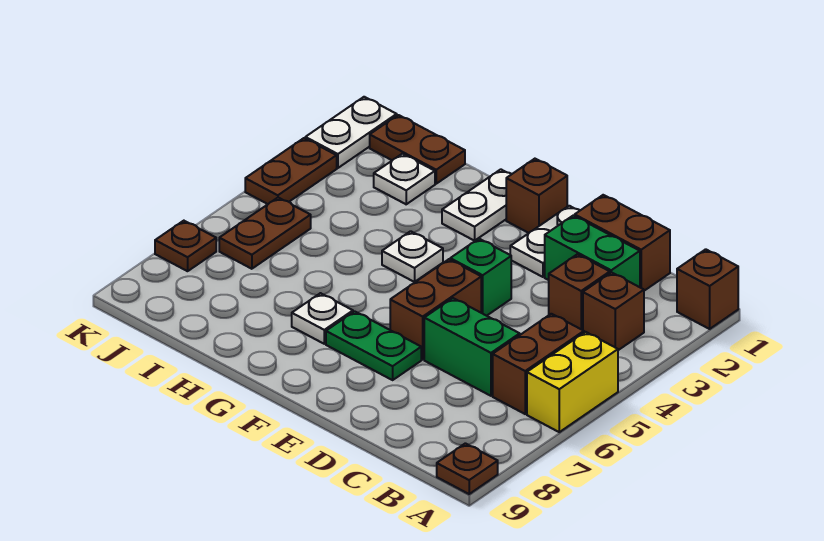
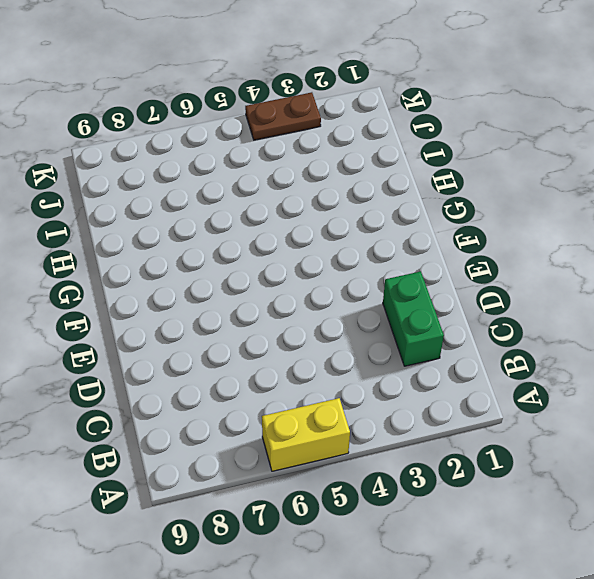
none -> brown brick A1 level 1
none -> brown plate A9 level 1
none -> brown brick B3 level 1

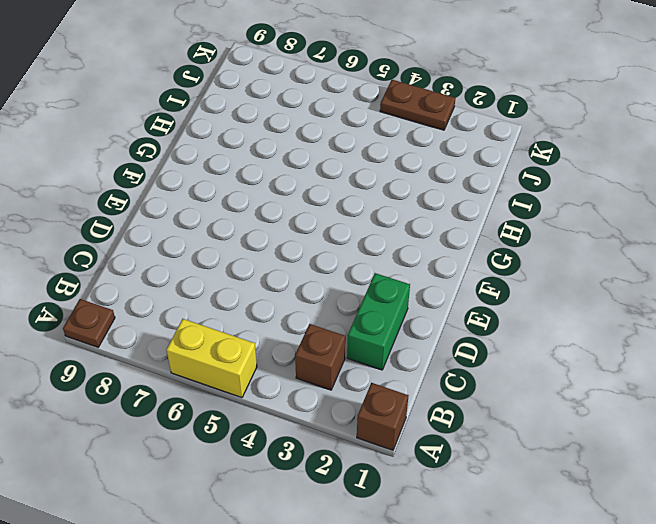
none -> brown brick B5:B6 level 1
none -> brown brick C1:D1 level 1
none -> brown brick C3 level 1

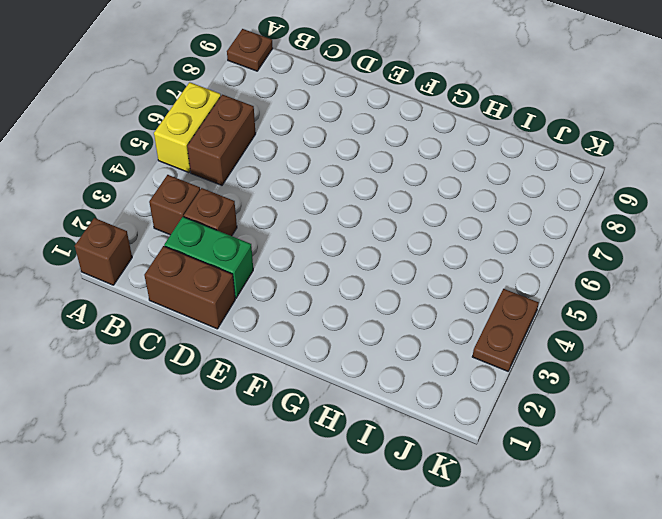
none -> green brick C6:D6 level 1
none -> white plate E1:E2 level 1
none -> green brick E4 level 1

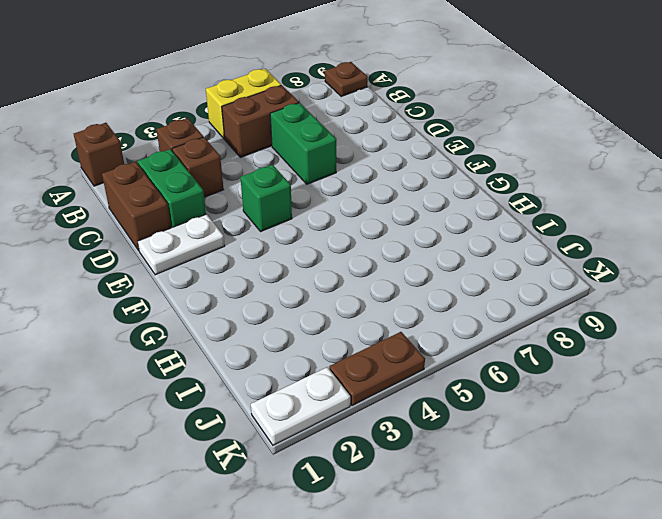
none -> brown brick E5:E6 level 1
none -> green plate E7:F7 level 1
none -> brown brick F1 level 1

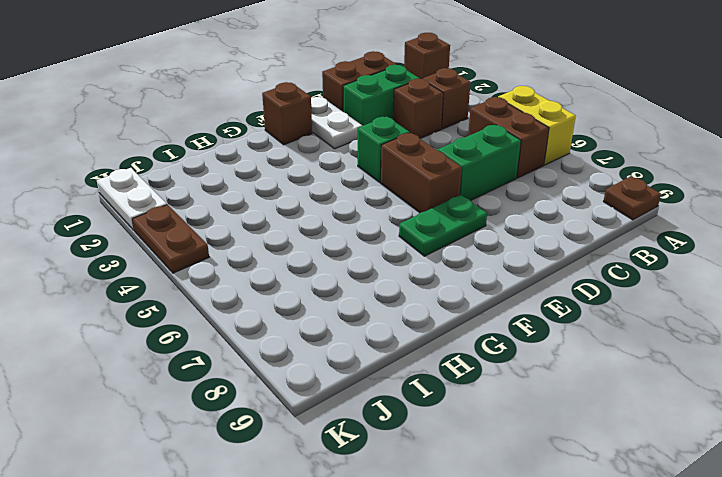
none -> white plate G1:G2 level 1
none -> white plate G4 level 1
none -> white plate G7 level 1

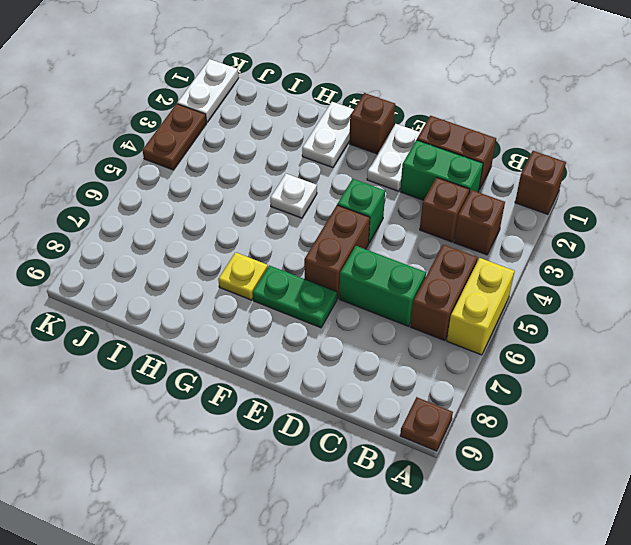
yellow plate G7 level 1 -> white plate G7 level 1
none -> brown plate I1:J1 level 1
none -> white plate I2 level 1
none -> brown plate J5:J6 level 1

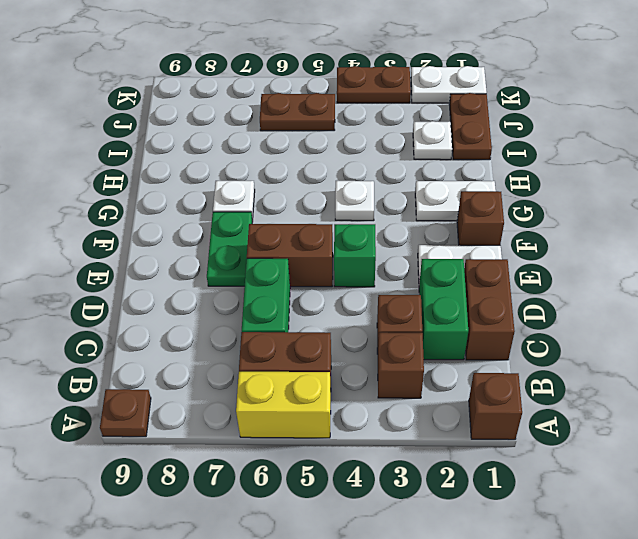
none -> brown plate K7 level 1

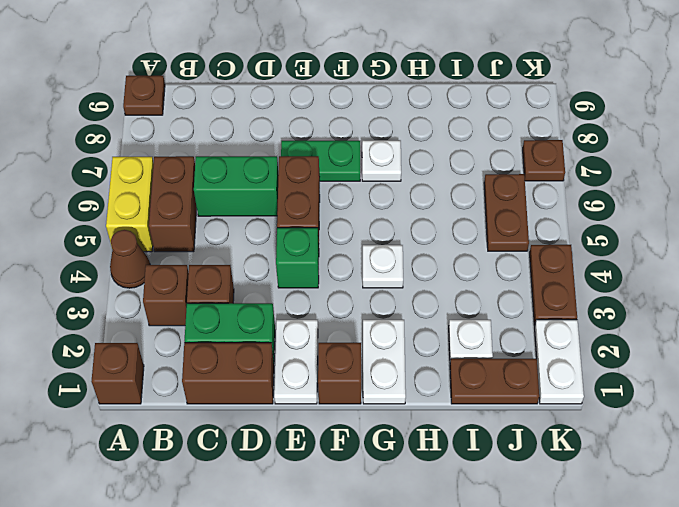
brown cone A4 level 1 -> none

